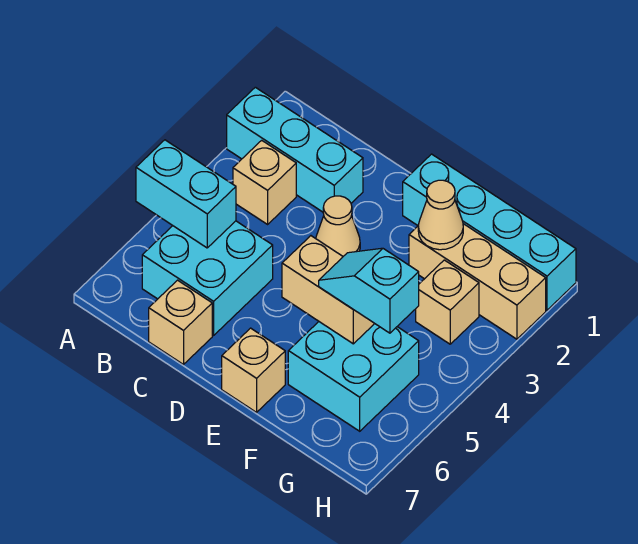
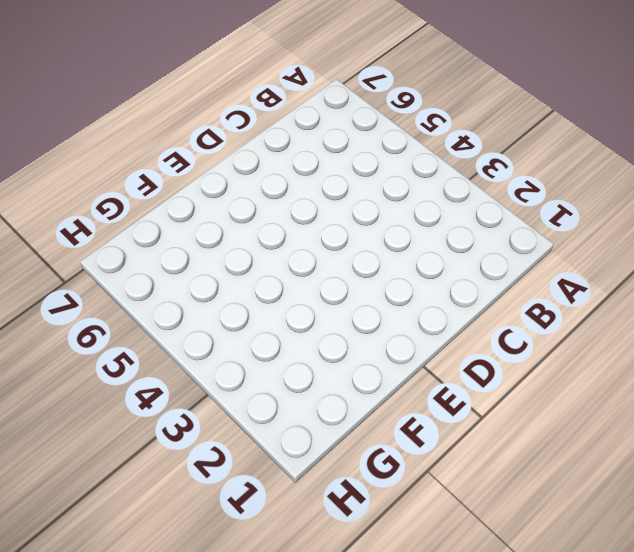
none -> cyan brick A2:C2 level 1
none -> tan brick B3 level 1
none -> cyan brick B5:C6 level 1

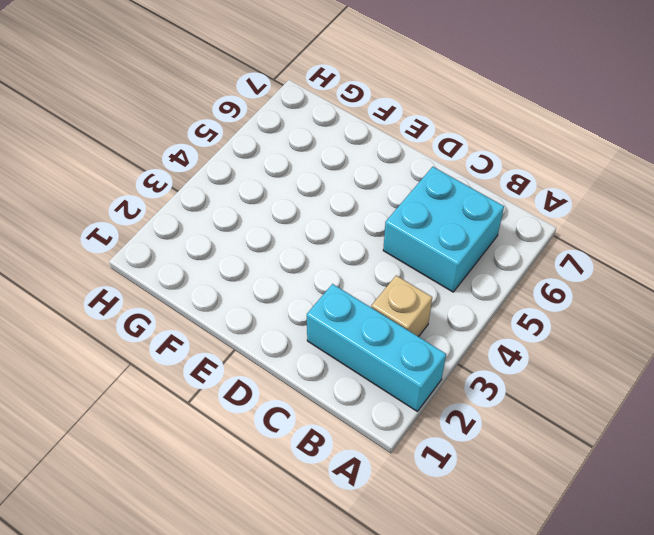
none -> tan brick C7 level 1
none -> tan cone D3 level 1
none -> cyan brick E1:H1 level 1

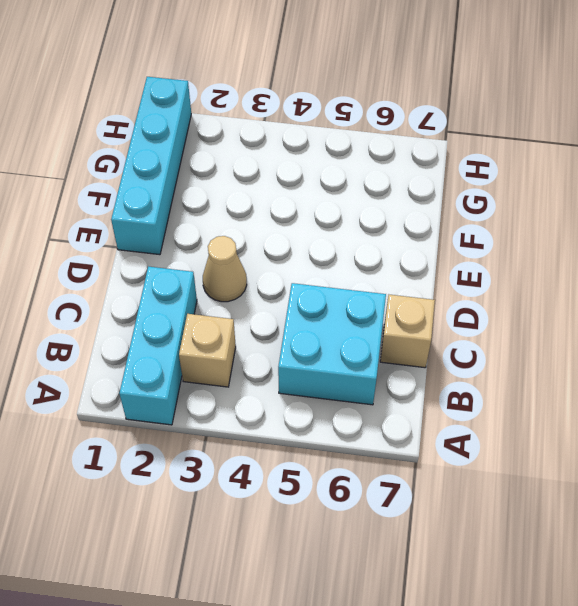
none -> tan brick E7 level 1
none -> tan brick F2:H2 level 1
none -> cyan brick F5:G6 level 1

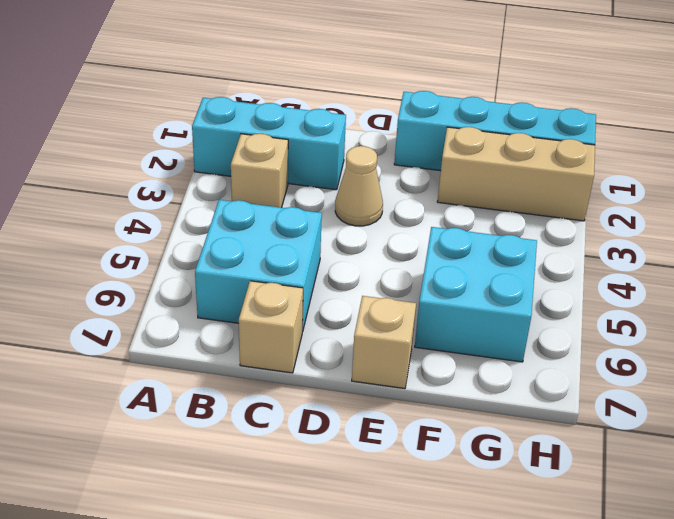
none -> tan brick G3 level 1
none -> cyan brick A5:B5 level 2
none -> tan brick E5:F5 level 2

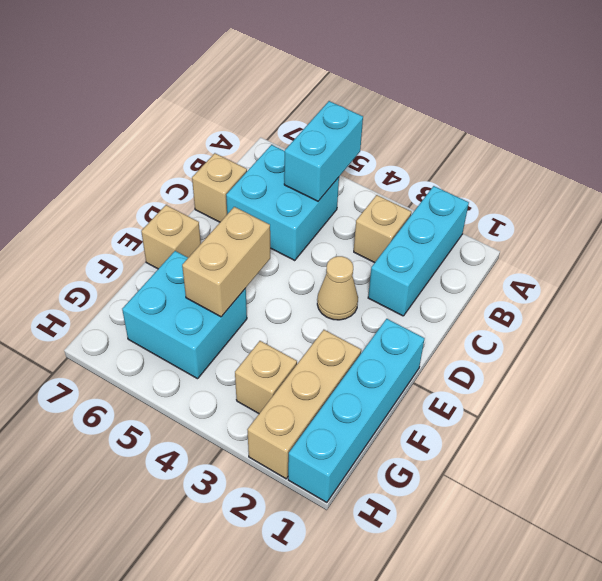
none -> tan cone F2 level 2
none -> cyan slope F5:G5 level 3 top G

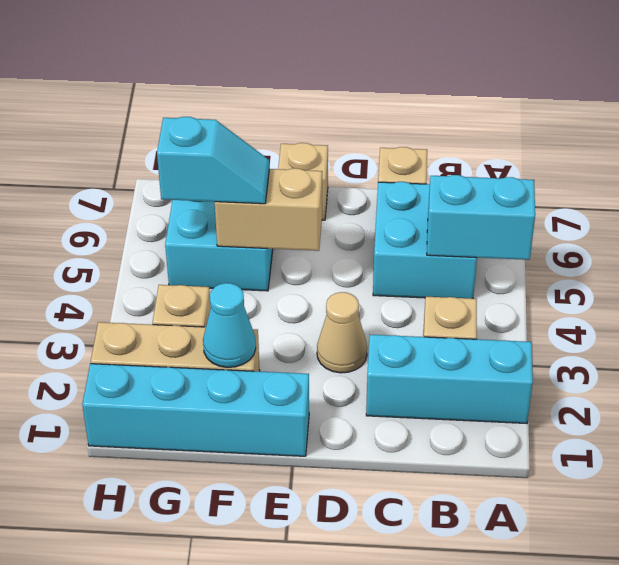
cyan cone F2 level 2 -> tan cone F2 level 2

